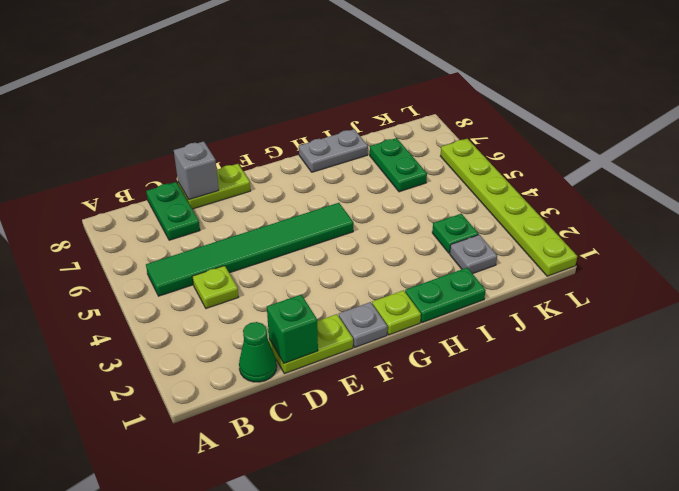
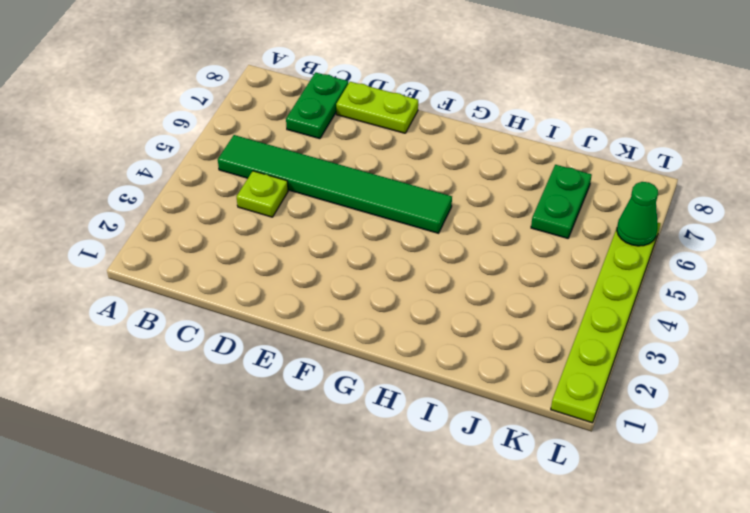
green cone L6 level 2 -> green cone C1 level 1
none -> lime plate D1:E1 level 1
none -> grey plate F1 level 1
none -> lime plate G1 level 1

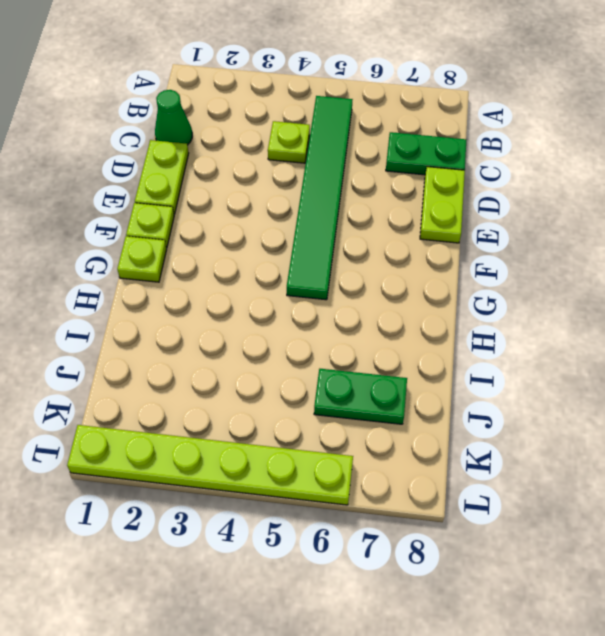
lime plate F1 level 1 -> grey plate F1 level 1
none -> green plate H1:I1 level 1
none -> grey plate H8:I8 level 1
none -> grey plate J2 level 1

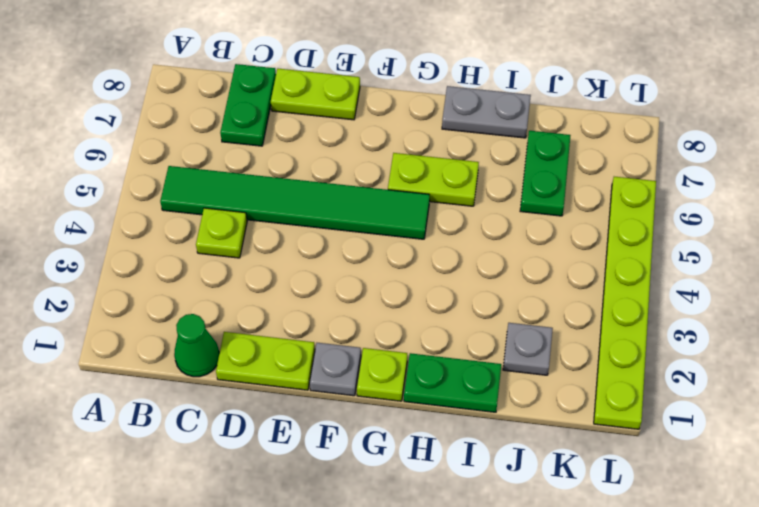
lime plate G6:H6 level 1 -> none
none -> green plate J3 level 1
none -> green brick D1 level 2
none -> grey brick D8 level 2

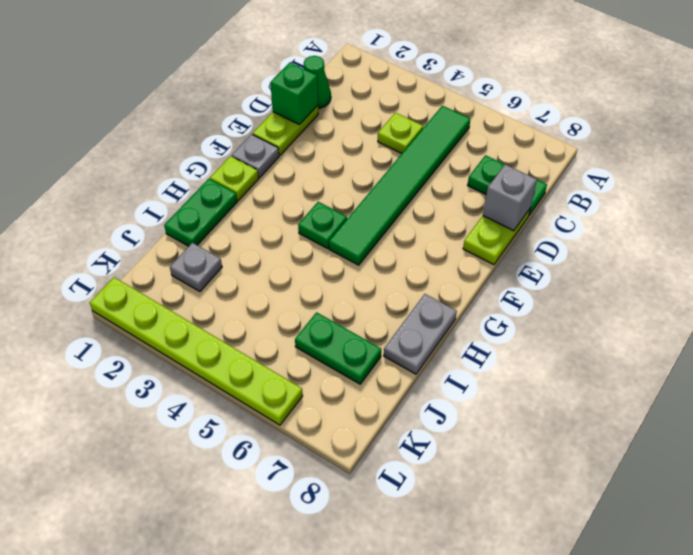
green plate G4 level 1 -> green plate J3 level 1

